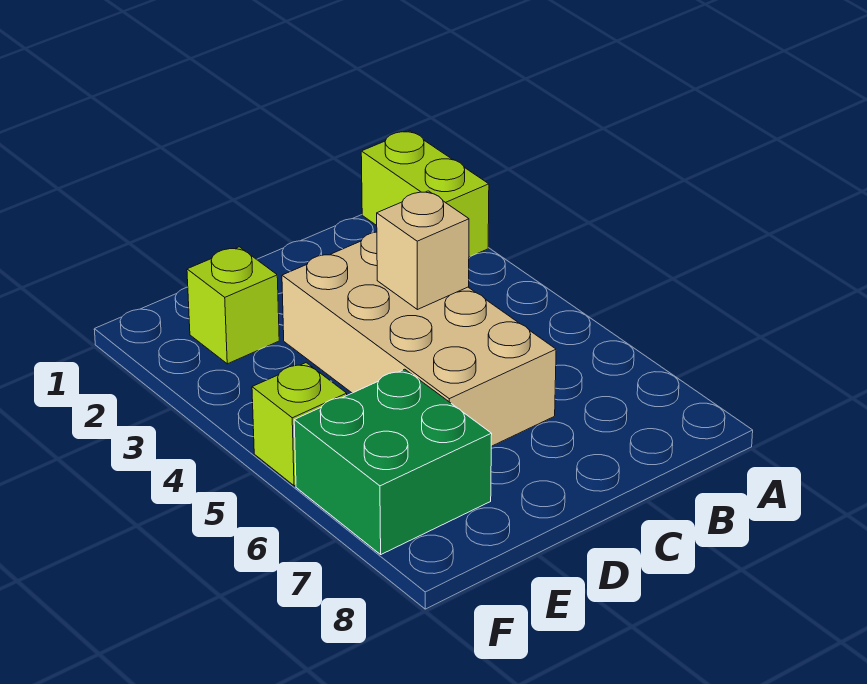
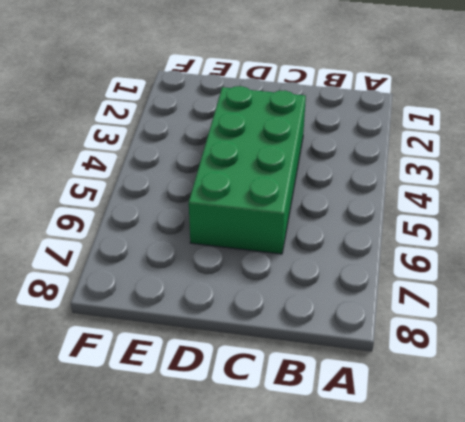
green brick C3:D6 level 1 -> tan brick C3:D6 level 1
none -> lime brick A1:A2 level 1
none -> lime brick E2 level 1

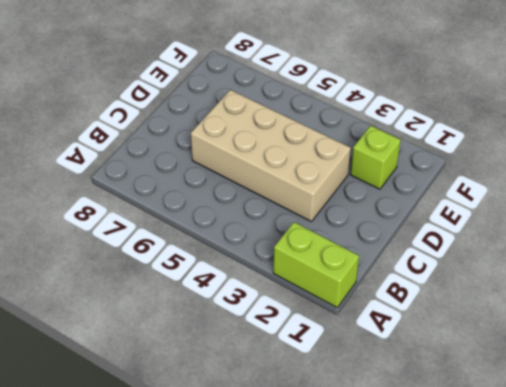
none -> green brick E6:F7 level 1
none -> lime brick F5 level 1

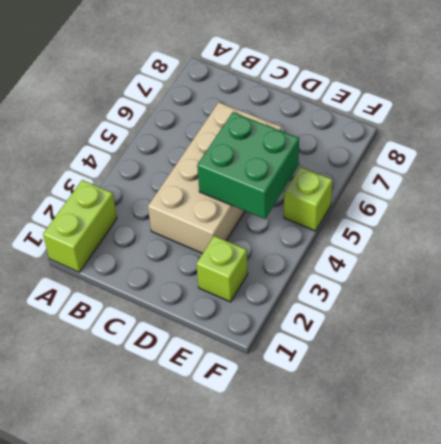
green brick D4:E5 level 2 -> green brick E6:F7 level 1
none -> tan brick C4 level 2

